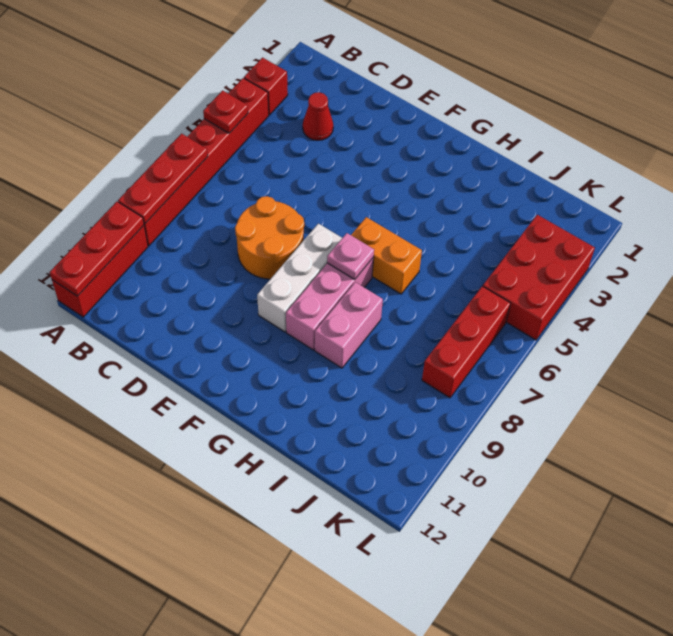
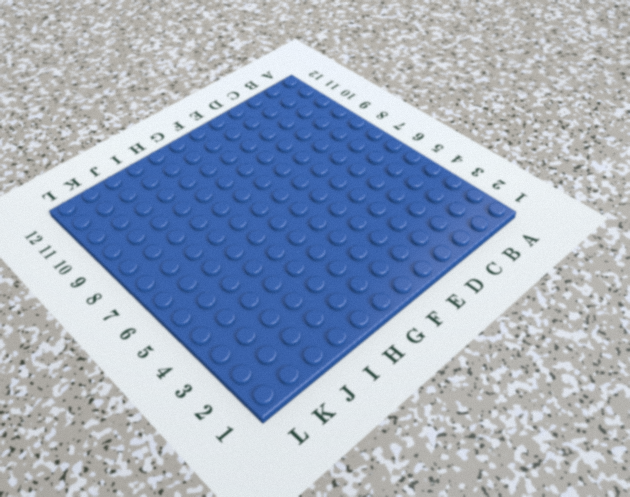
none -> red brick A3 level 1
none -> red brick A4:A9 level 1
none -> red brick A10:A12 level 1

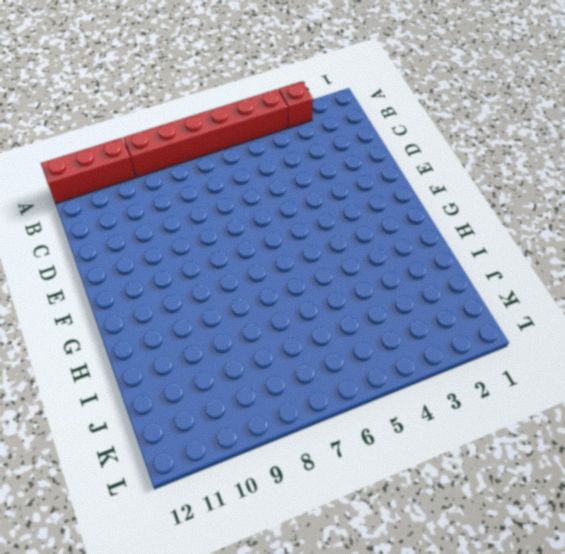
none -> red cone C3 level 1
none -> orange round brick D7:E8 level 1
none -> white brick F7:F9 level 1

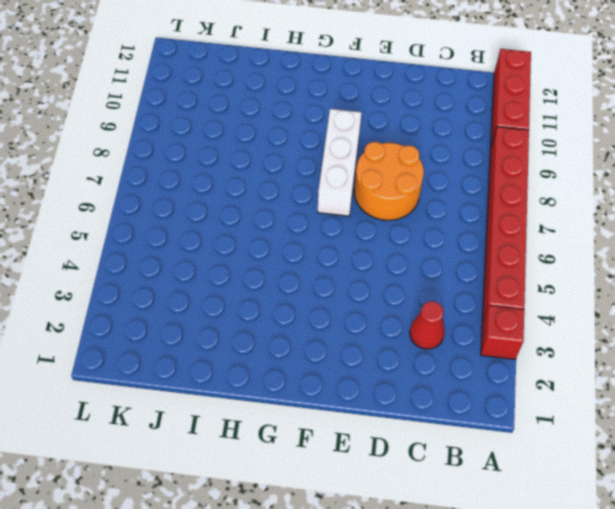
none -> orange brick G6:H6 level 1
none -> pink brick G7:G9 level 1
none -> pink brick H8:H9 level 1

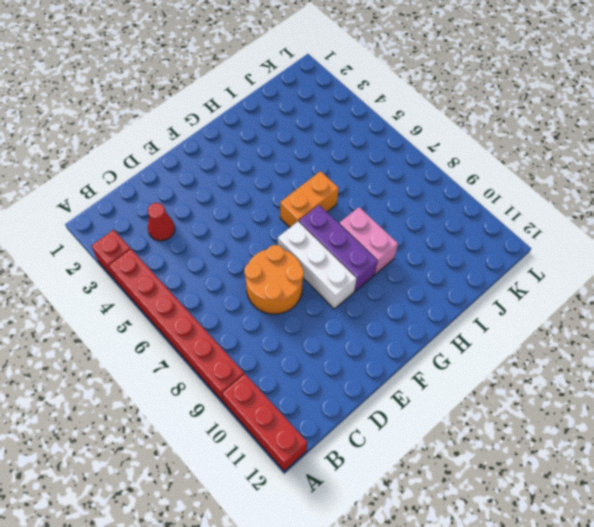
purple brick G7:G9 level 1 -> pink brick G7:G9 level 1
none -> red brick K3:L5 level 1
none -> red brick K6:K8 level 1
none -> red plate A5 level 2

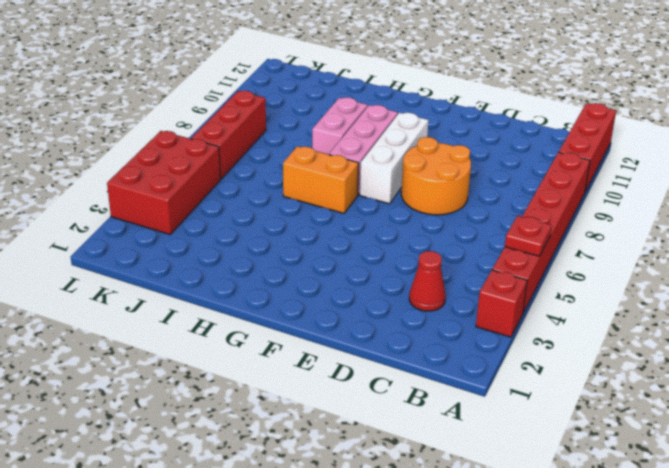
none -> red plate A7:A9 level 2
none -> red plate A10:A12 level 2
none -> pink plate G7 level 2

